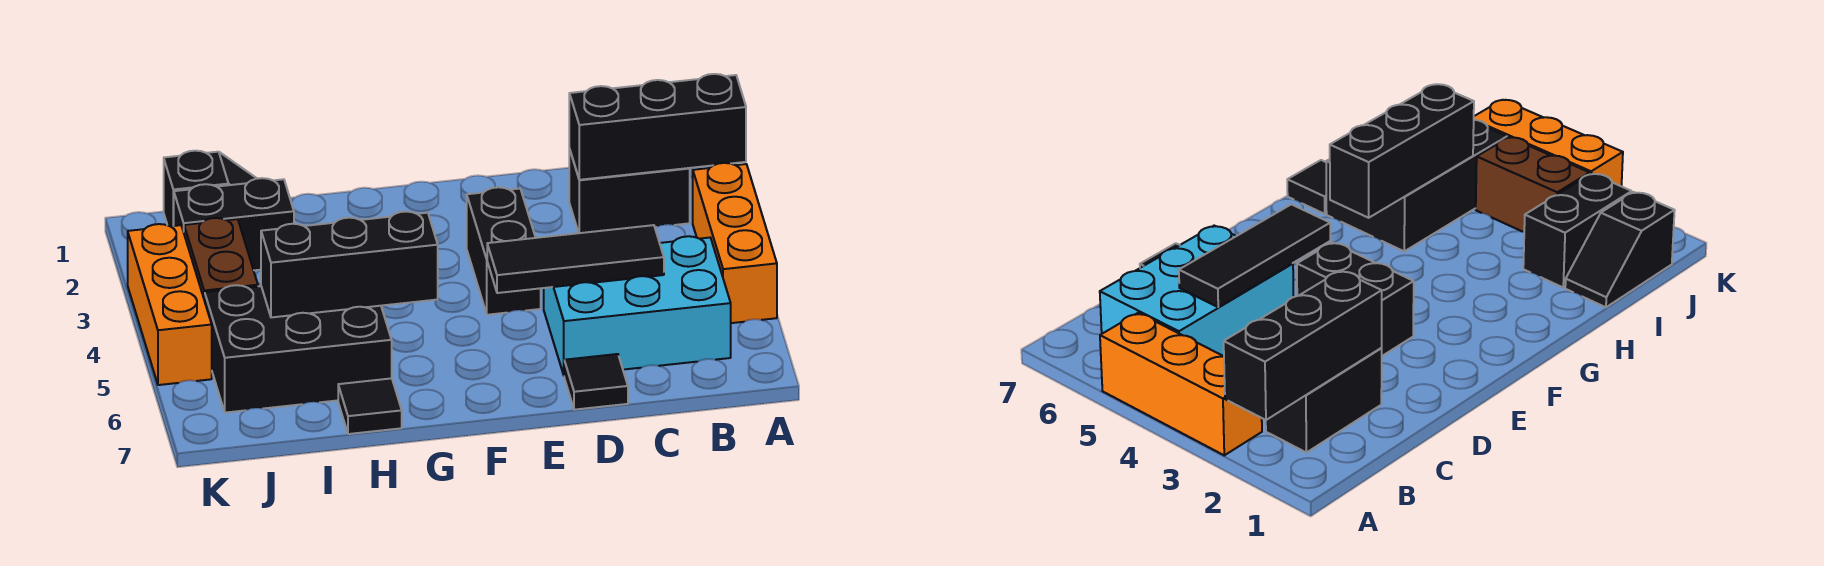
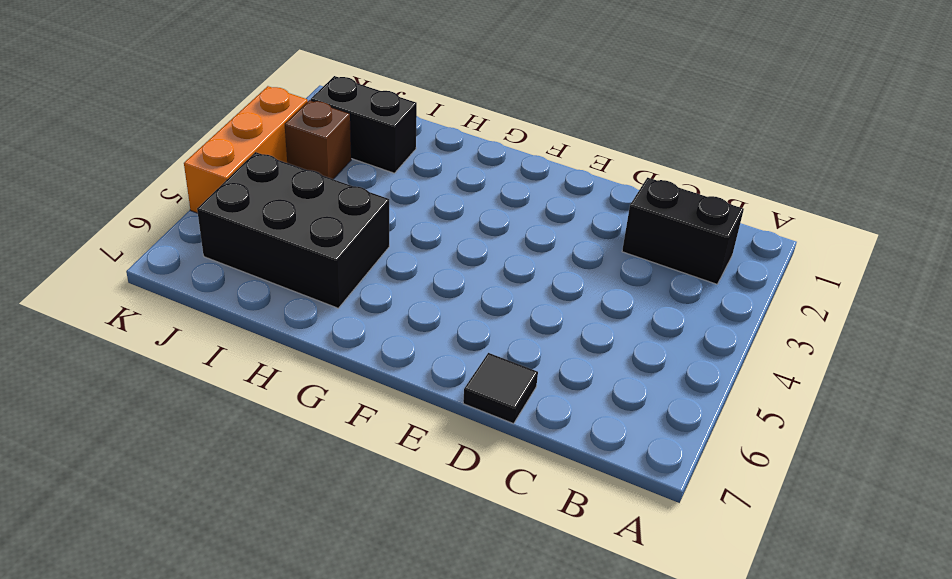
brown brick J3 level 1 -> brown brick J3:J4 level 1
none -> orange brick A3:A5 level 1
none -> cyan brick B5:D6 level 1
none -> black brick E3:E4 level 1

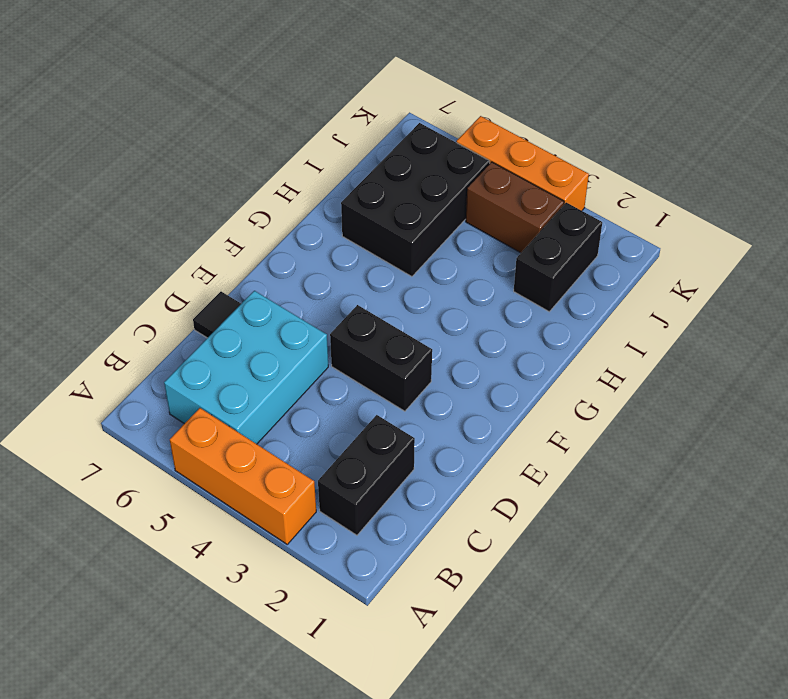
none -> black tile H7 level 1
none -> black slope I1:J1 level 1 top J
none -> black brick A2:C2 level 2

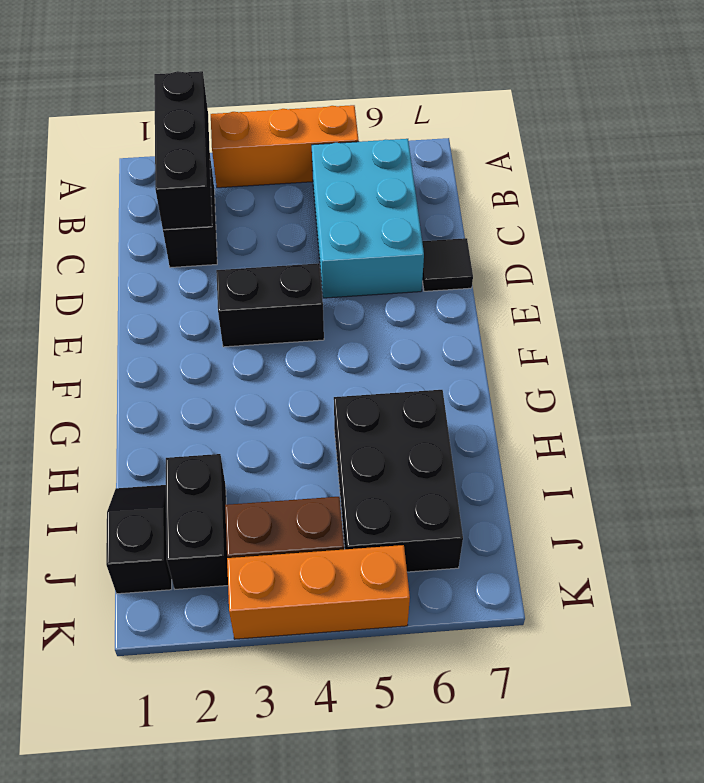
none -> black tile H7 level 1
none -> black tile C5:E5 level 2
none -> black brick G5:I5 level 2

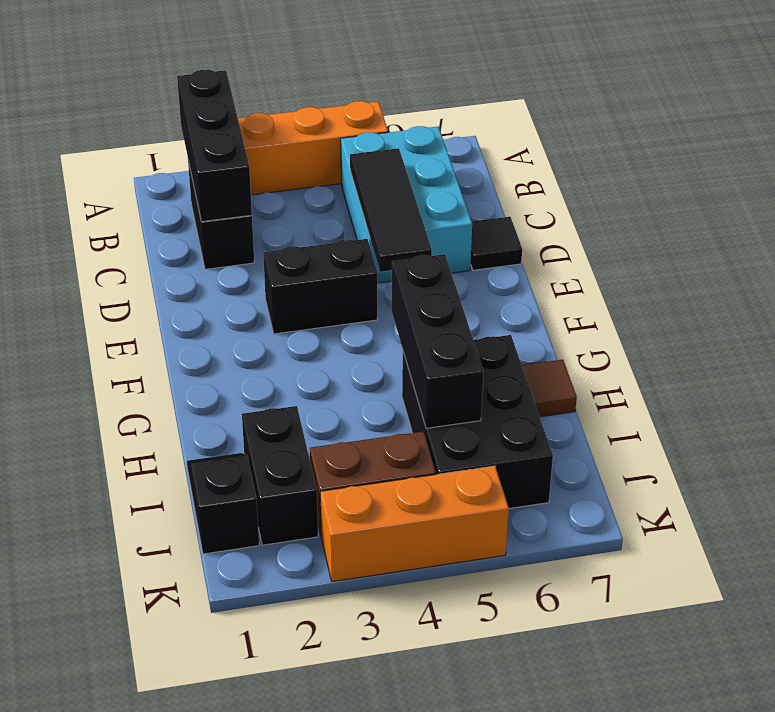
brown tile H7 level 1 -> black tile H7 level 1

